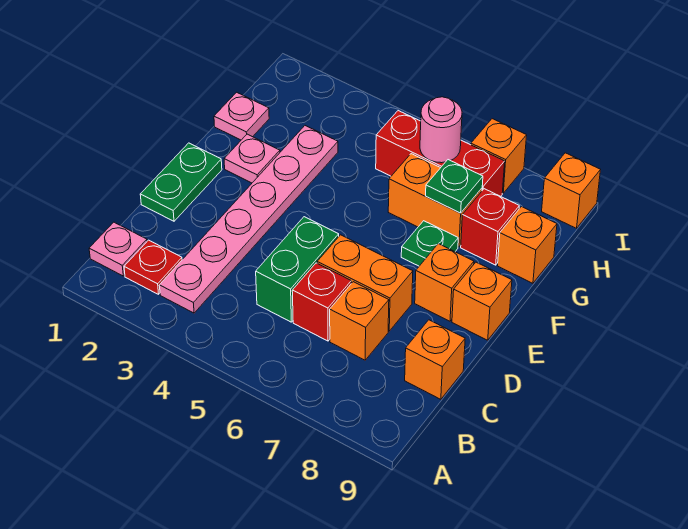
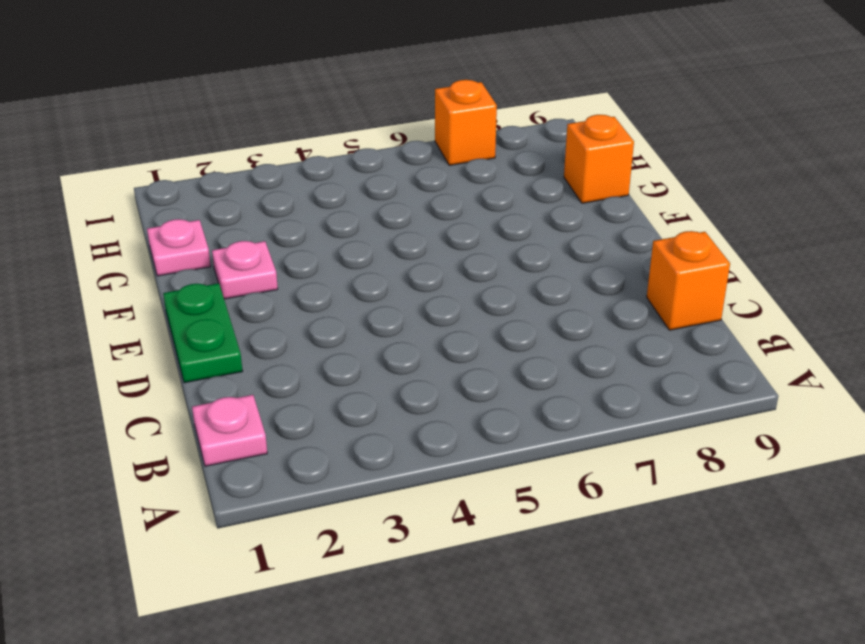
none -> red plate B2 level 1
none -> pink plate B3:G3 level 1
none -> green brick C5:D5 level 1

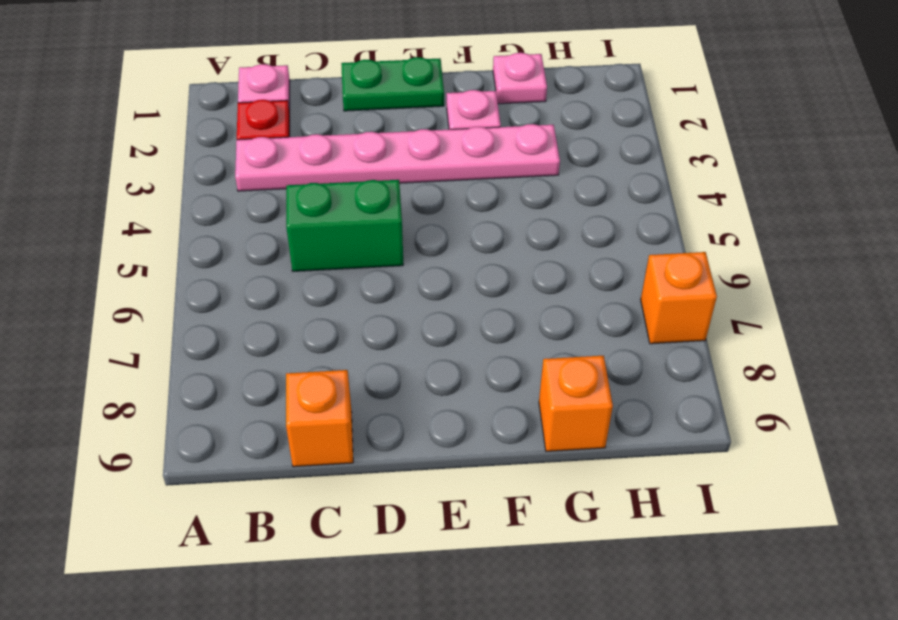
none -> red brick C6 level 1
none -> orange brick C7 level 1
none -> orange brick D6:D7 level 1

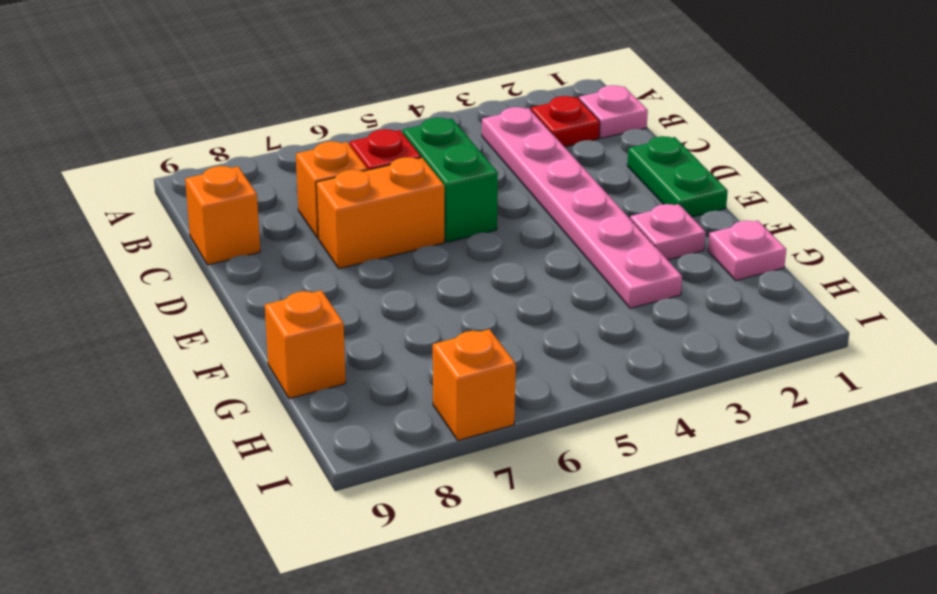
none -> orange brick E8 level 1
none -> orange brick E9 level 1
none -> green plate F7 level 1

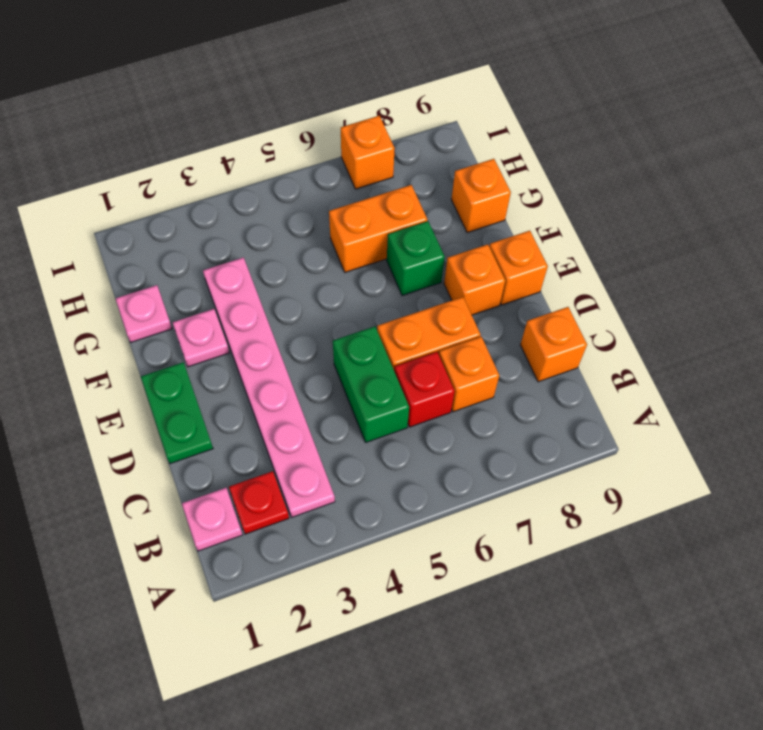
green brick F7 level 1 -> green plate F7 level 1
none -> red brick G8 level 1
none -> red brick H5:H7 level 1
none -> orange brick I9 level 1

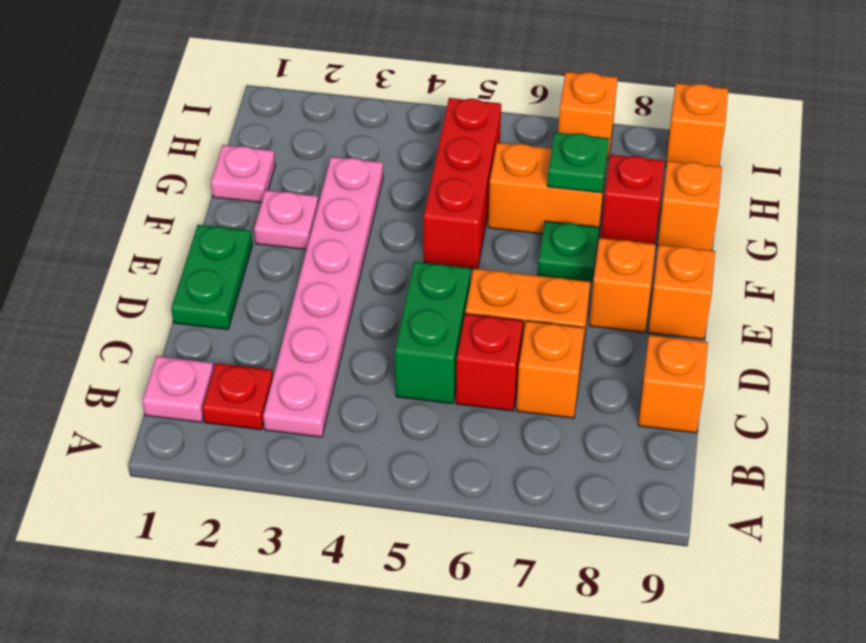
red brick F5:H5 level 1 -> red brick H5:H7 level 1
none -> pink round brick H6 level 2

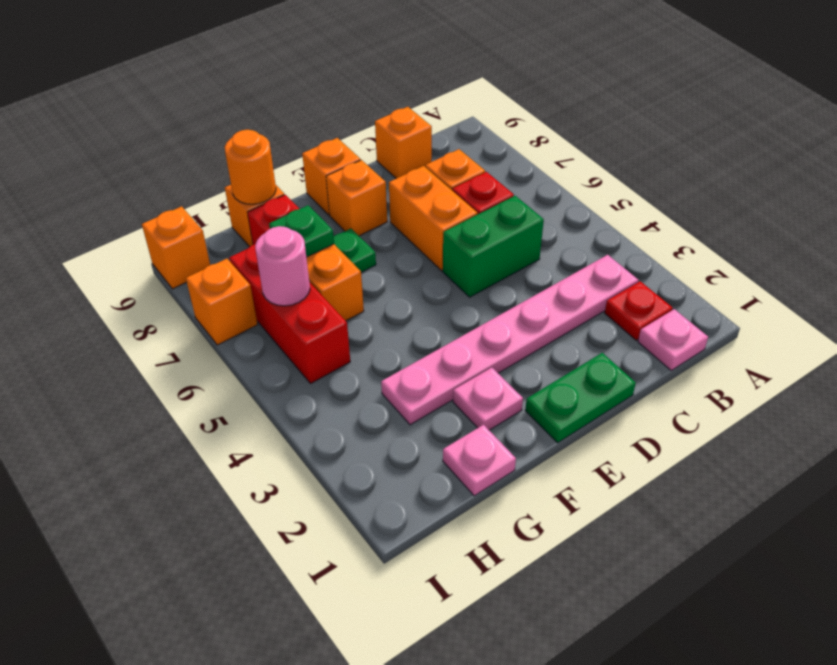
orange round brick G9 level 2 -> none

